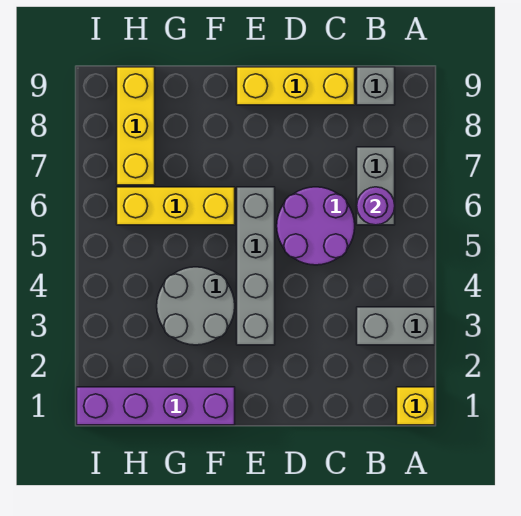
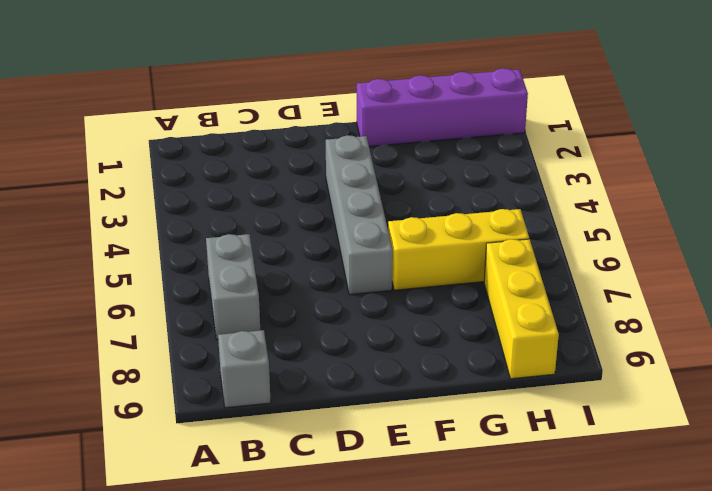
none -> yellow brick A1 level 1
none -> grey brick A3:B3 level 1
none -> purple round brick C5:D6 level 1

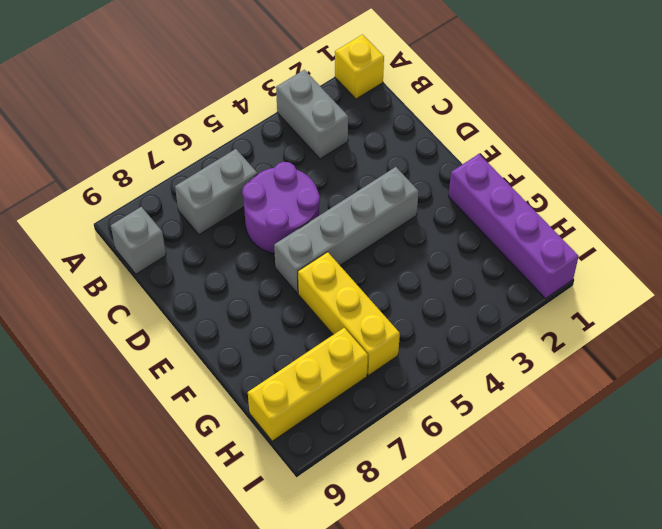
none -> yellow brick C9:E9 level 1
none -> grey round brick F3:G4 level 1
none -> purple round brick B6 level 2

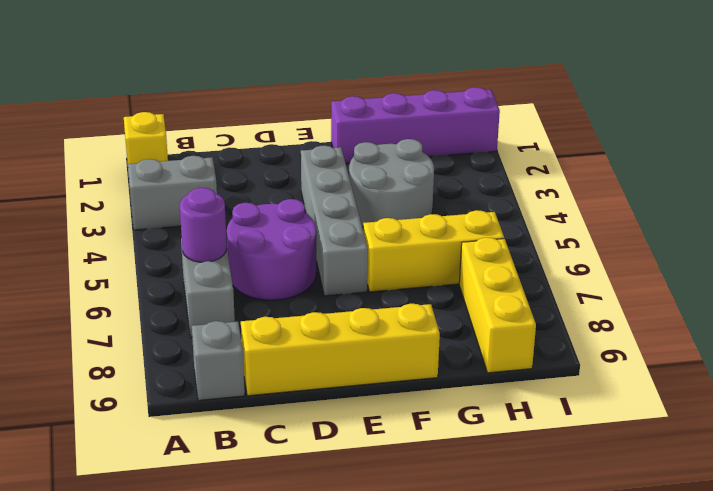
yellow brick C9:F9 level 1 -> yellow brick C9:E9 level 1

